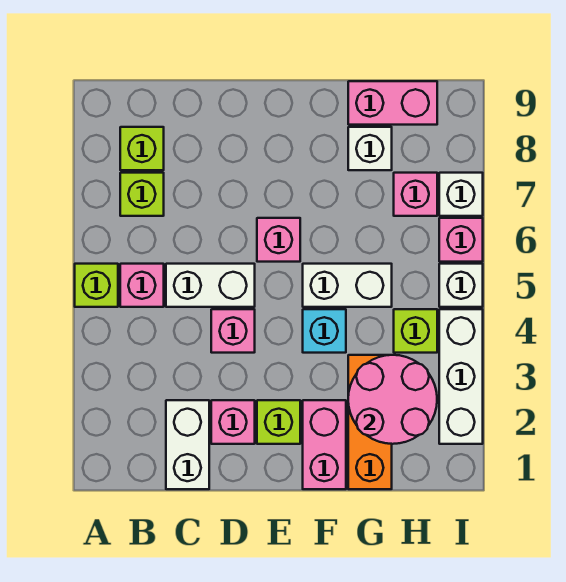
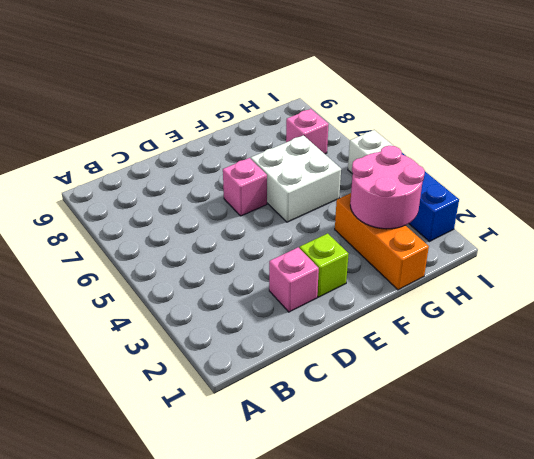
white brick F5:G6 level 1 -> white brick F5:G5 level 1
blue brick I2:I4 level 1 -> white brick I2:I4 level 1
none -> lime brick A5 level 1
none -> pink brick B5 level 1
none -> lime brick B7 level 1

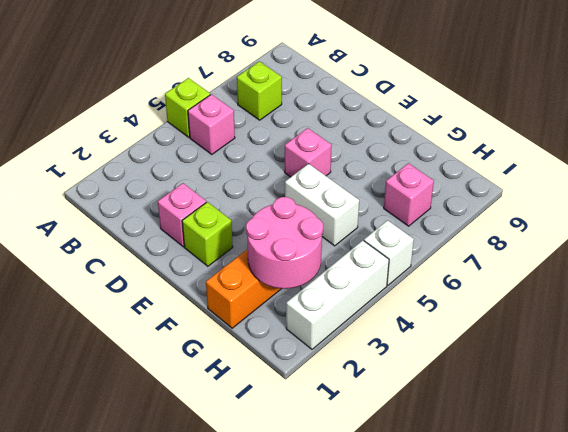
none -> lime brick B8 level 1
none -> white brick C1:C2 level 1
none -> white brick C5:D5 level 1

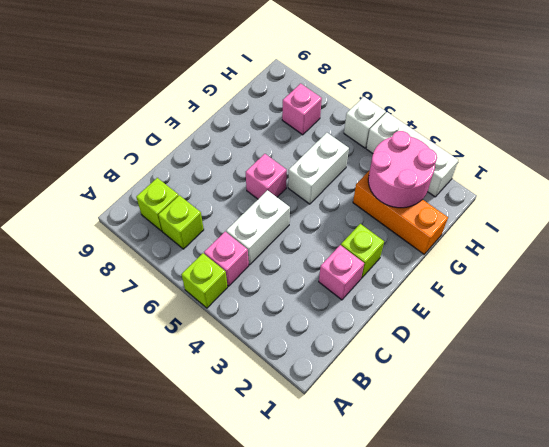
none -> white brick C1:C2 level 1
none -> pink brick D4 level 1
none -> pink brick F1:F2 level 1

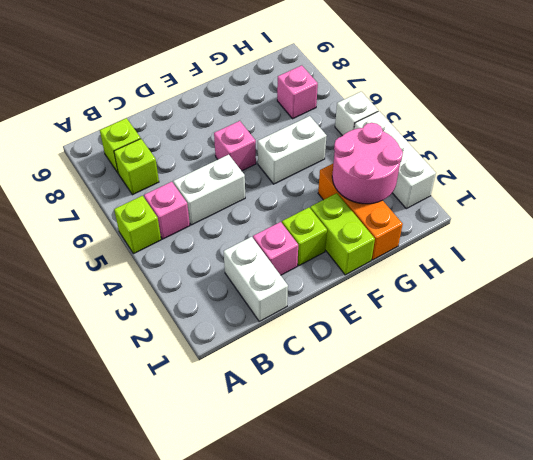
lime brick F1:F2 level 1 -> pink brick F1:F2 level 1
none -> pink brick D4 level 1
none -> cyan brick F4 level 1
none -> white brick G8 level 1

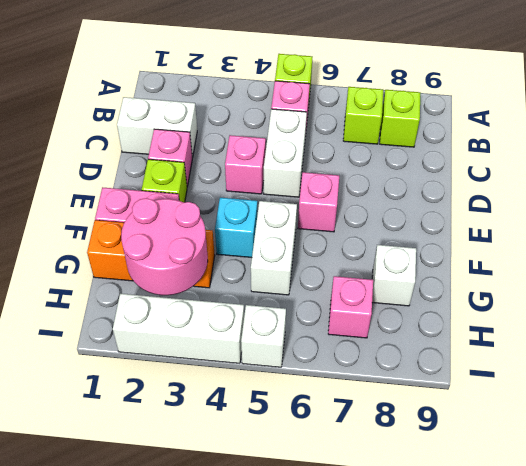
none -> pink brick G9:H9 level 1
none -> lime brick H4 level 1
none -> pink brick I6 level 1

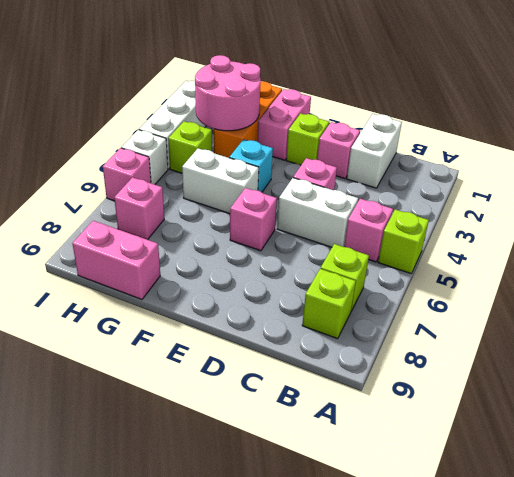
none -> white brick G8 level 1
none -> white brick I7 level 1

